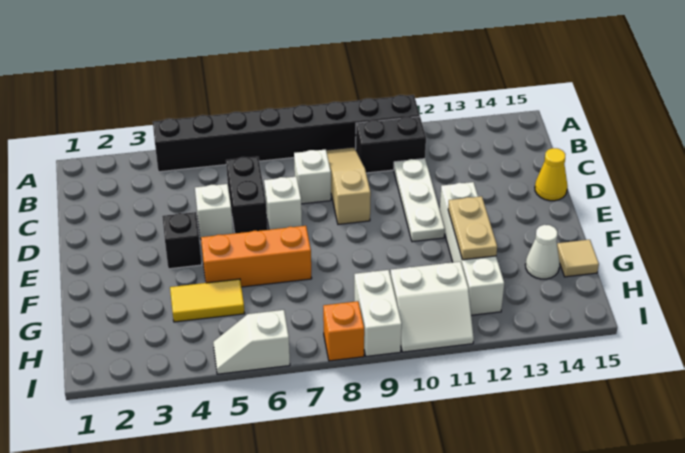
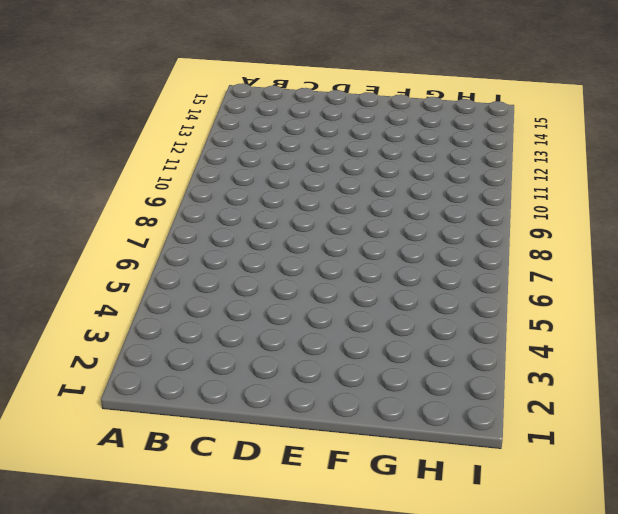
none -> black brick A4:A11 level 1
none -> tan slope B9:D9 level 1 top D
none -> black brick B10:B11 level 1

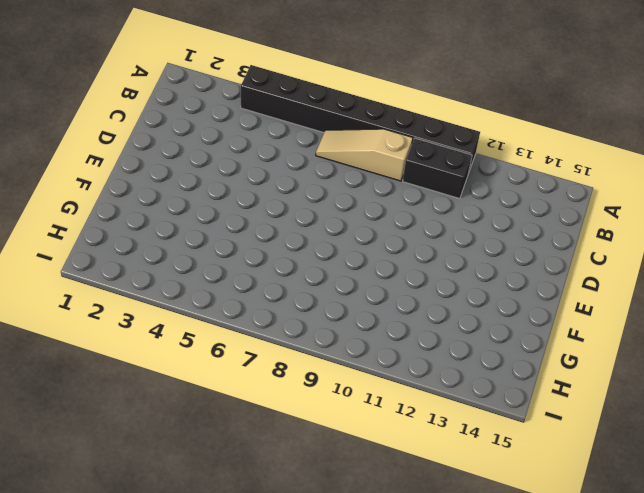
tan slope B7:B9 level 1 top 9 -> tan slope B9:D9 level 1 top D
none -> black brick C6:D6 level 1
none -> white brick C8 level 1
none -> white plate C11:E11 level 1

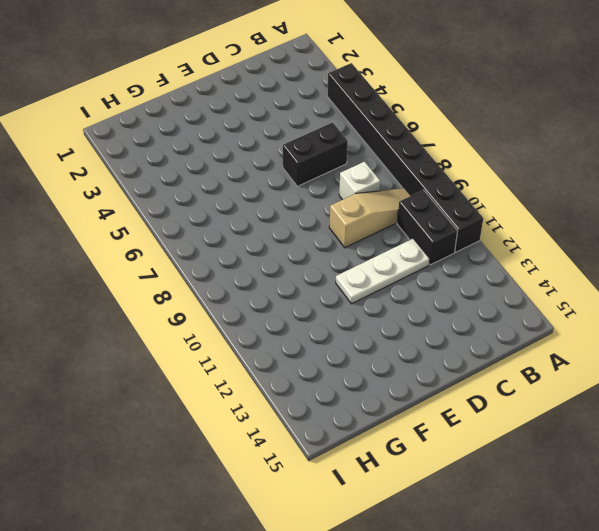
none -> white brick D5 level 1
none -> white brick D7 level 1
none -> yellow cone D15 level 1

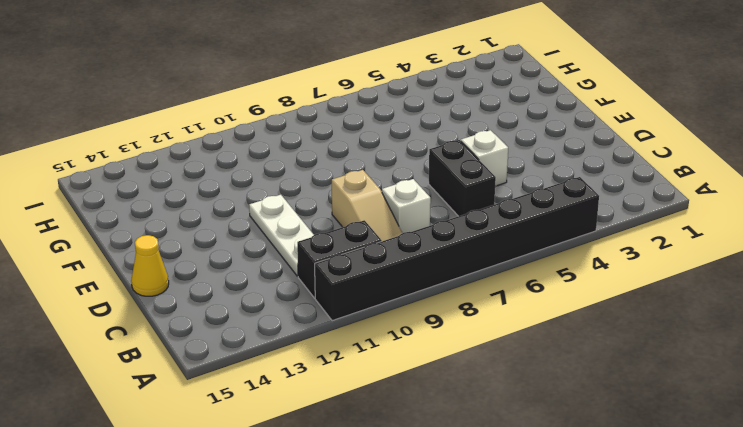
none -> white brick D7 level 1
none -> black brick E4 level 1
none -> white brick E12:H12 level 1

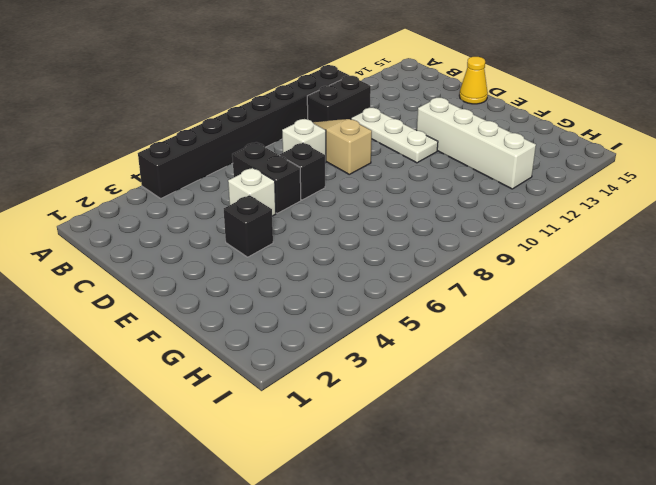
black brick D7 level 1 -> white brick D7 level 1
none -> orange brick F5:F7 level 1
none -> yellow tile G4:G5 level 1
none -> white cone G14 level 1

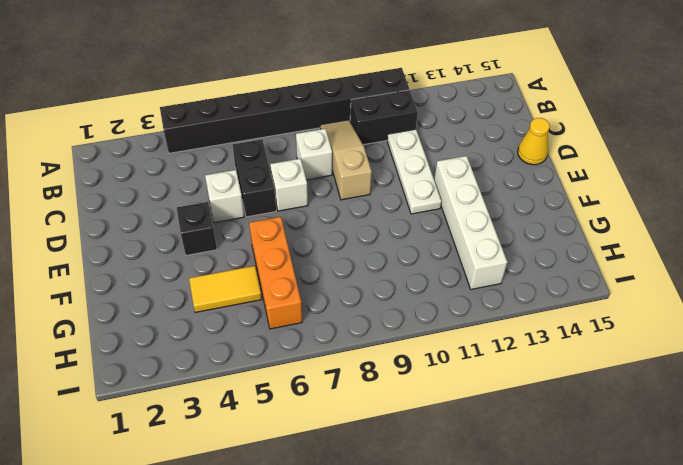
orange brick F6:H6 level 1 -> orange brick F5:F7 level 1
none -> white cone G14 level 1
none -> tan tile G15 level 1
none -> white brick H9:I9 level 1

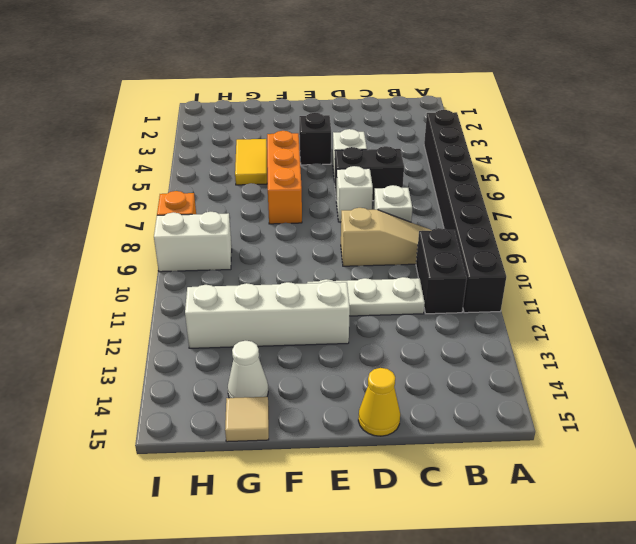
none -> white slope H10:I11 level 1 top H
none -> white slope I5:I6 level 1 top 6
none -> tan plate F12:G12 level 2

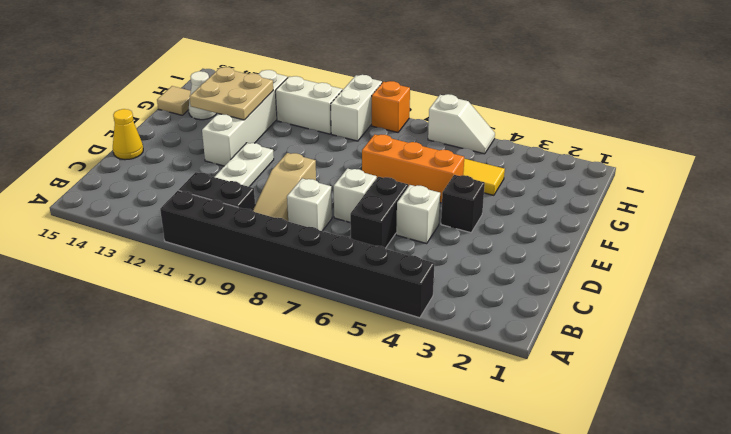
tan plate F12:G13 level 2 -> tan plate F12:G12 level 2

